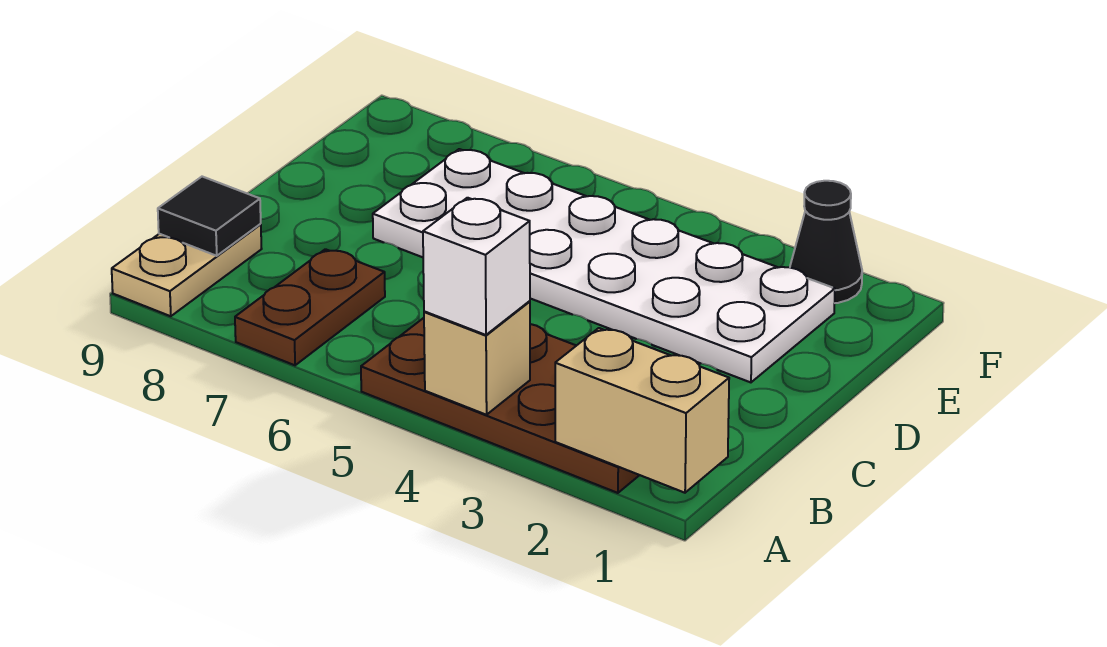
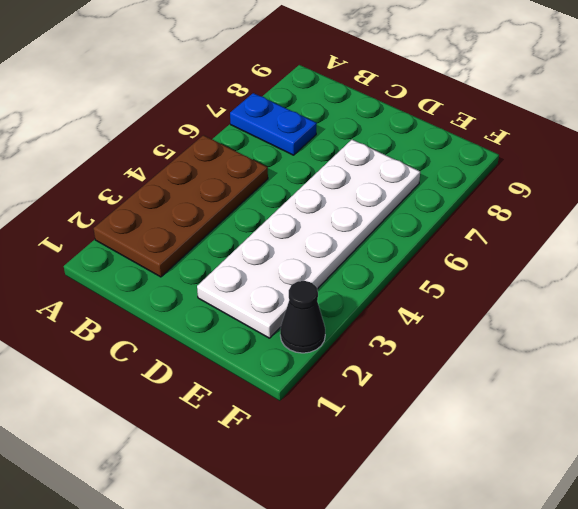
blue plate A7:B7 level 1 -> brown plate A7:B7 level 1
none -> tan plate A9:B9 level 1
none -> tan brick A1:A2 level 2

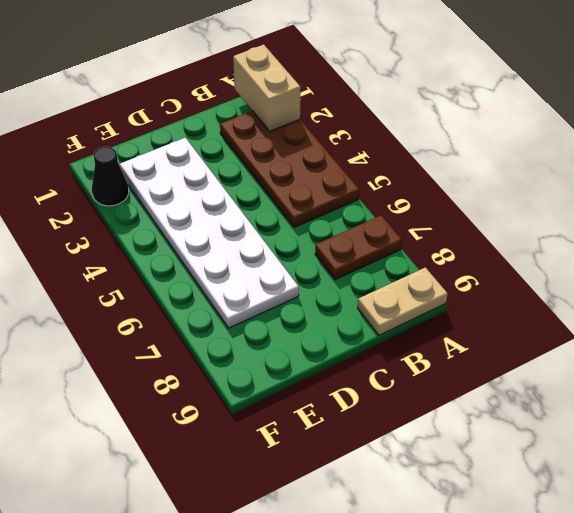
none -> tan brick A4 level 2
none -> black tile B9 level 2

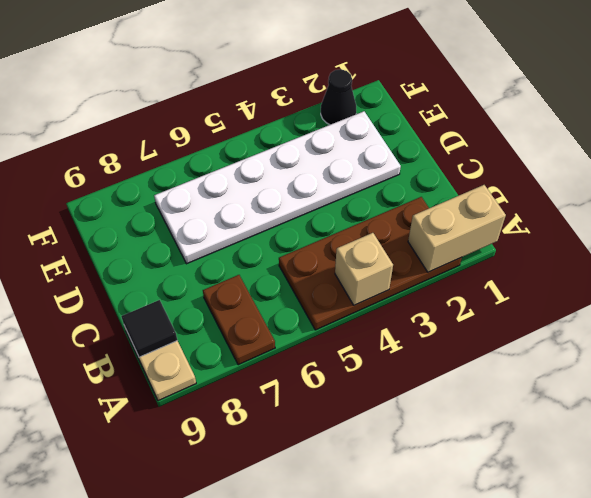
none -> white brick A4 level 3

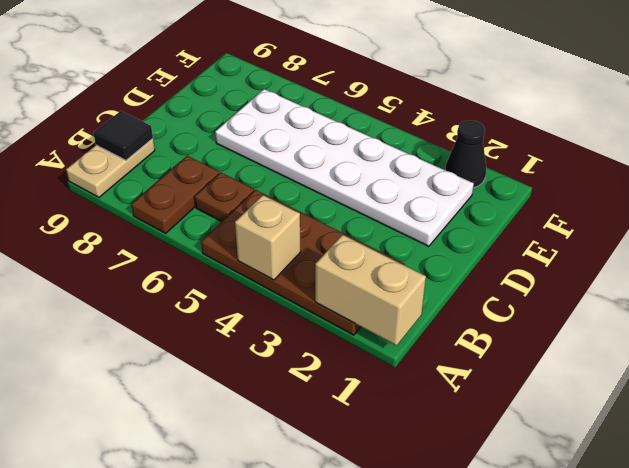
brown plate B6 level 1 -> none
none -> white brick A4 level 3

